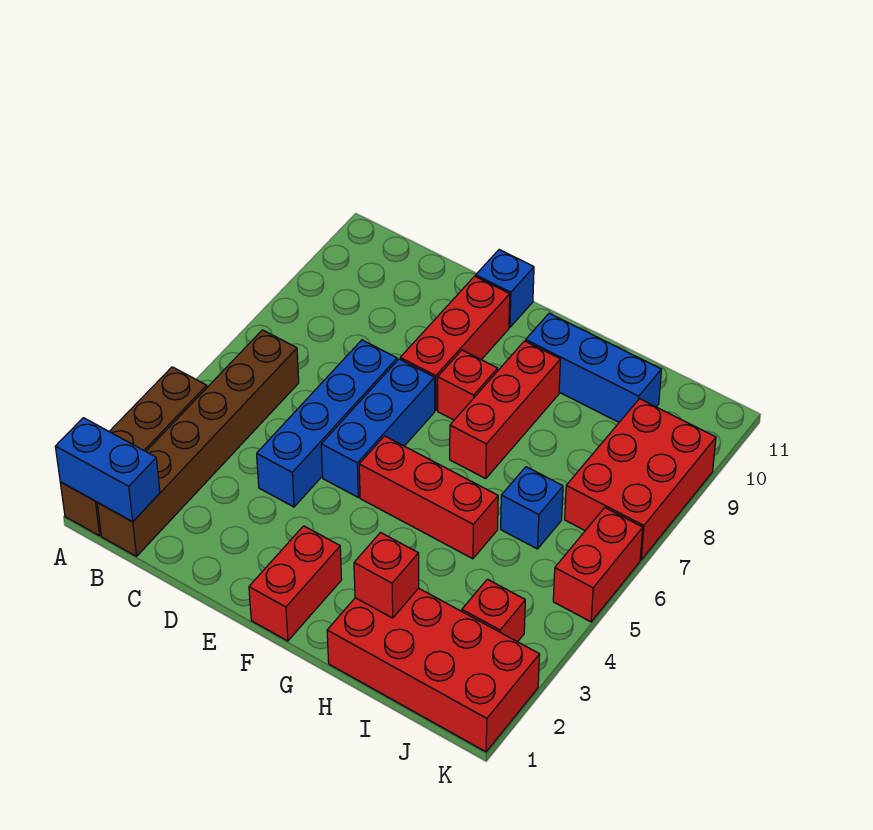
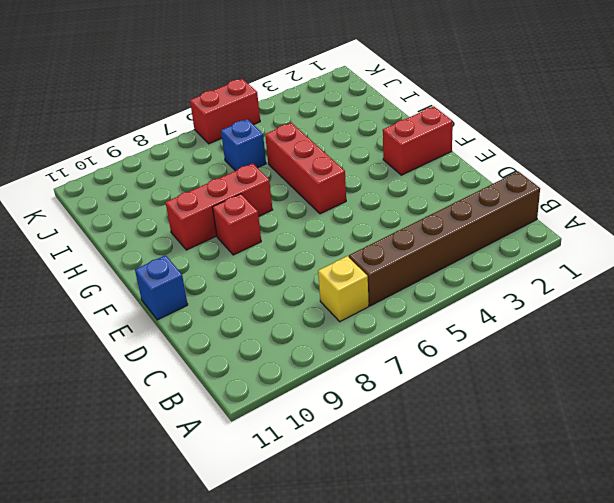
yellow brick B7 level 1 -> none
none -> brown brick A1:A4 level 1
none -> blue brick D4:D7 level 1
none -> blue brick E5:E7 level 1

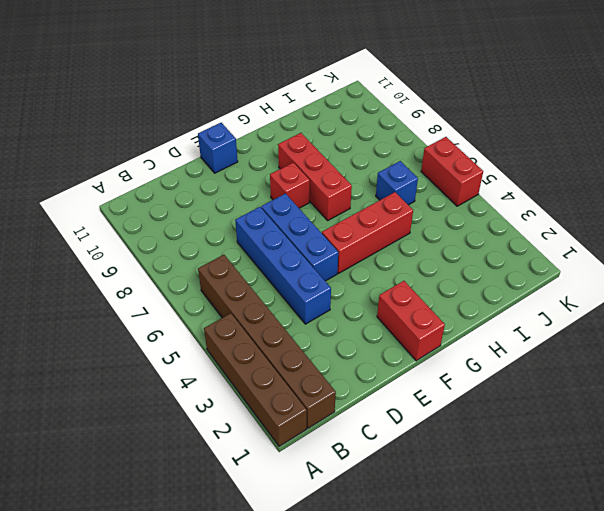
none -> red brick E8:E10 level 1
none -> blue brick G10:I10 level 1
none -> red brick H1:K2 level 1

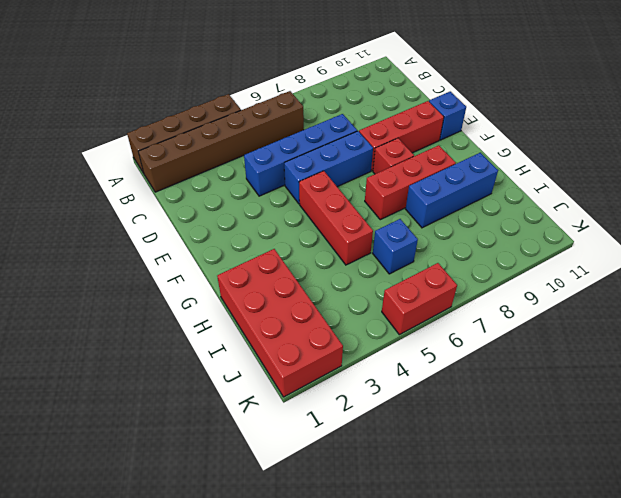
blue brick H8:H10 level 1 -> blue brick G10:I10 level 1
none -> red brick F1:F2 level 1
none -> red brick J3 level 1
none -> red brick J7:K9 level 1

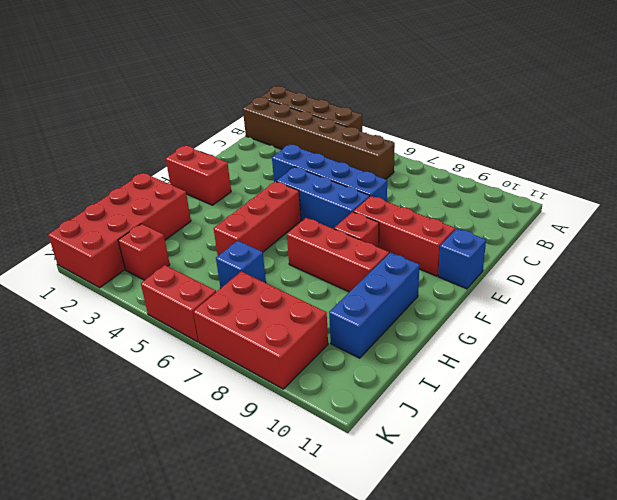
none -> blue brick A1:B1 level 2
none -> red brick H2 level 2

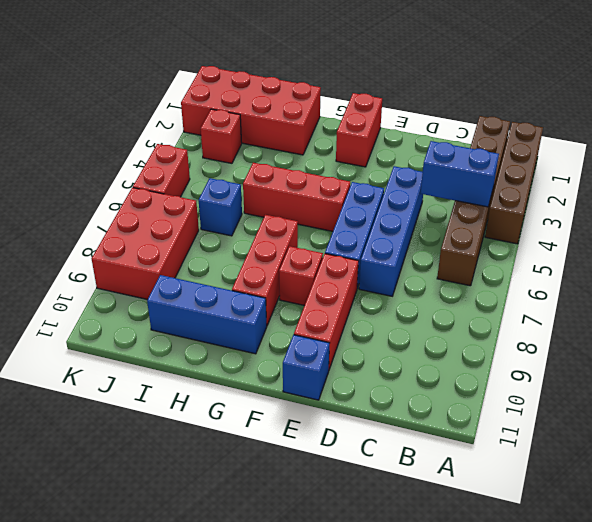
blue brick B4:C4 level 2 -> blue brick A1:B1 level 2
none -> red brick H2 level 2

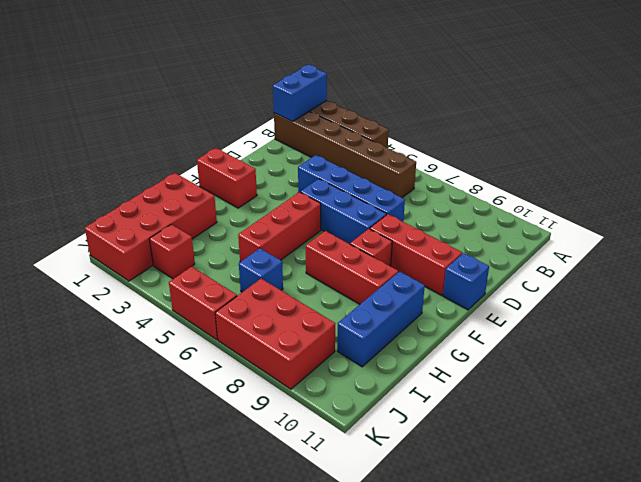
none -> red brick H2 level 2

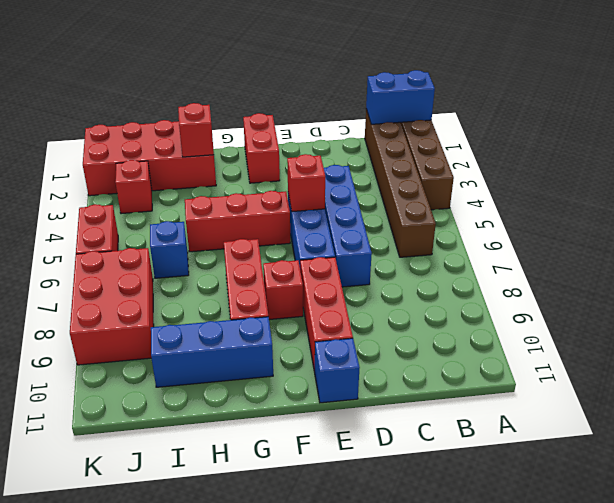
red brick E5 level 2 -> none

